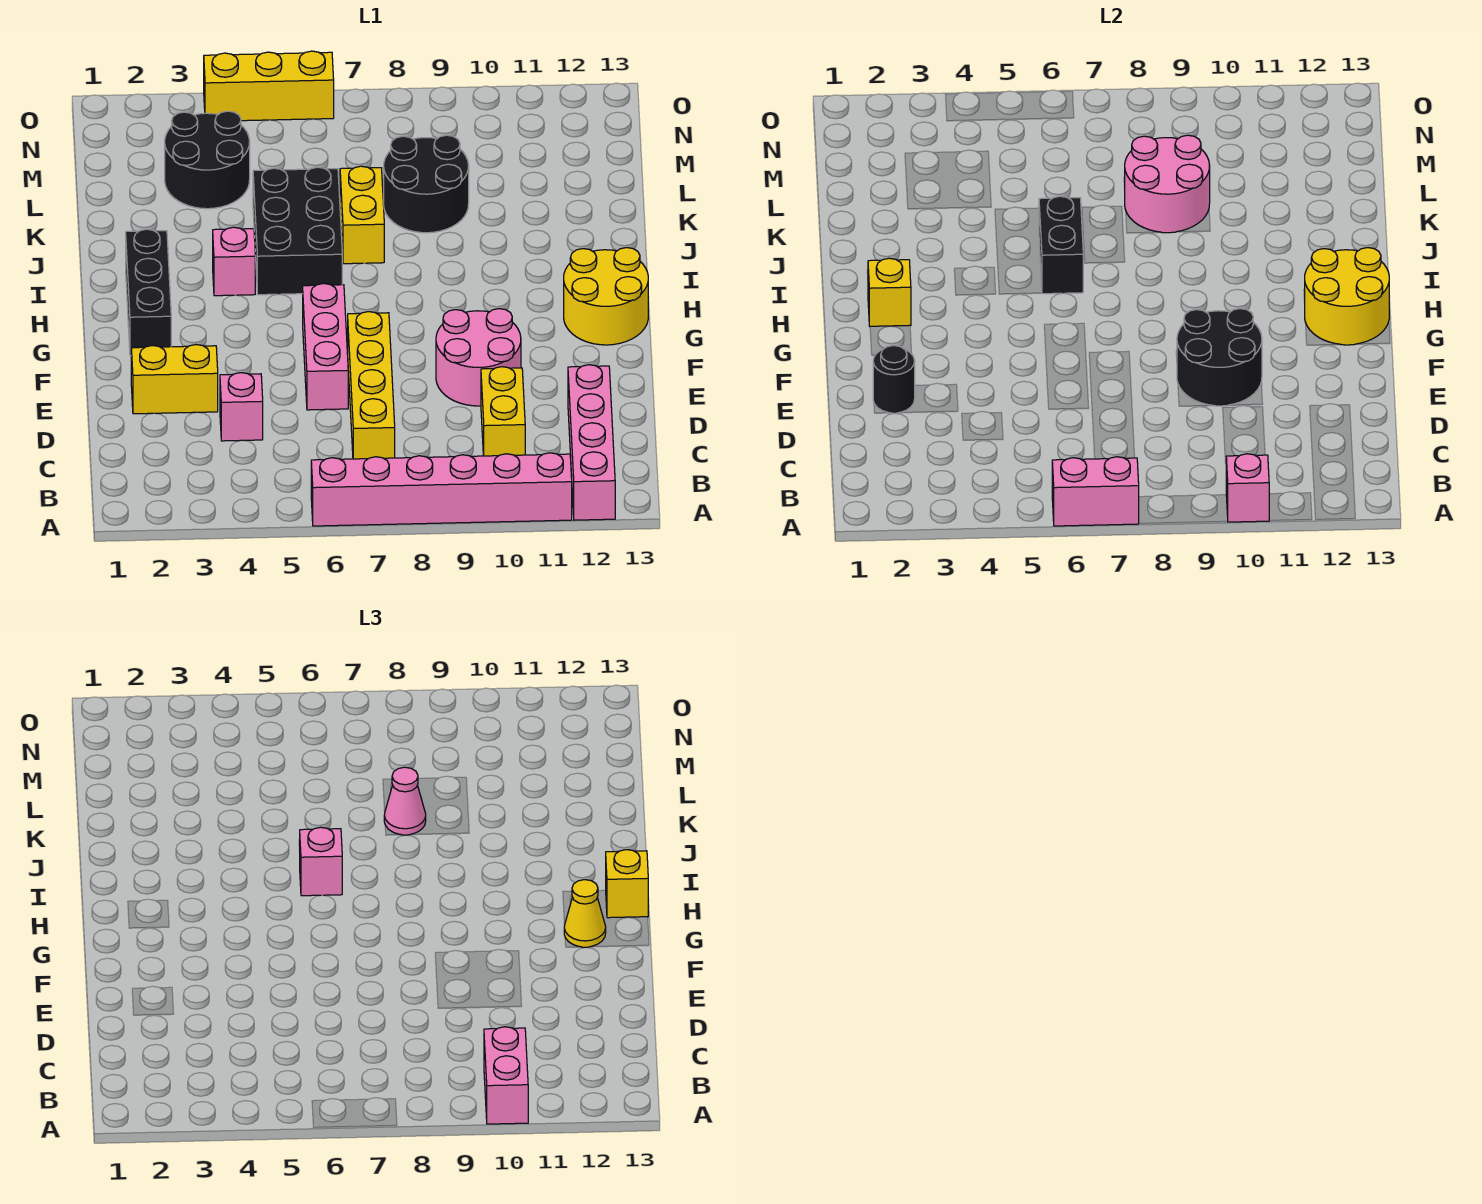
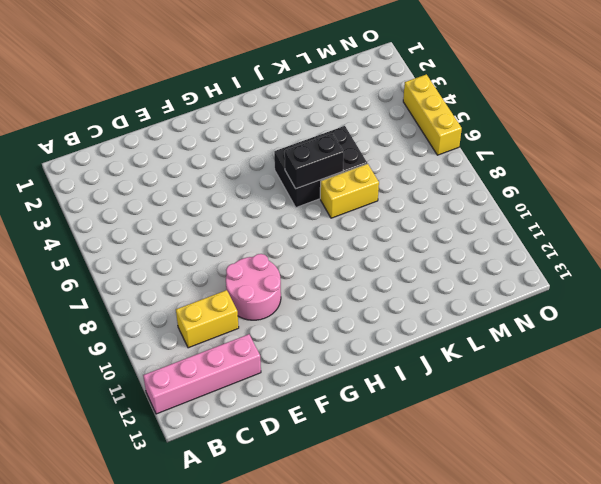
none -> pink brick A6:A11 level 1
none -> yellow brick C7:F7 level 1
none -> pink brick D4 level 1

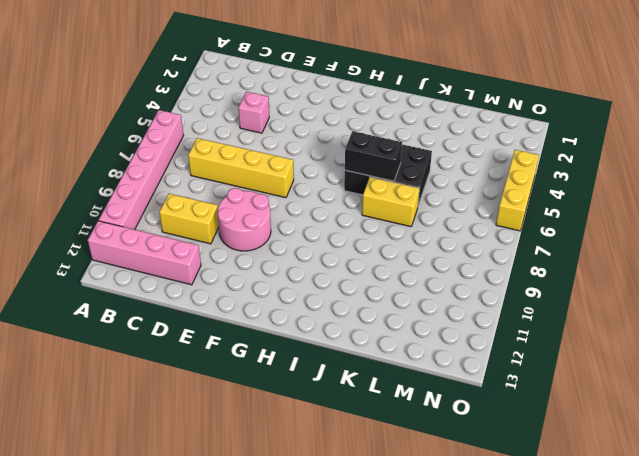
none -> yellow brick E2:E3 level 1
none -> pink brick E6:G6 level 1
none -> black brick G2:I2 level 1

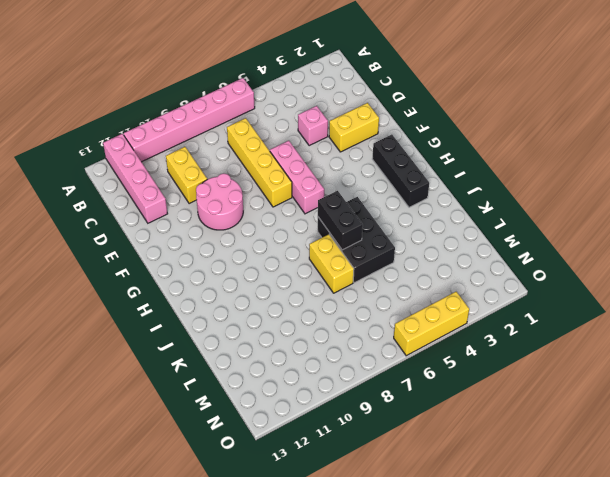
none -> yellow round brick G12:H13 level 1
none -> pink brick I4 level 1
none -> black round brick K8:L9 level 1

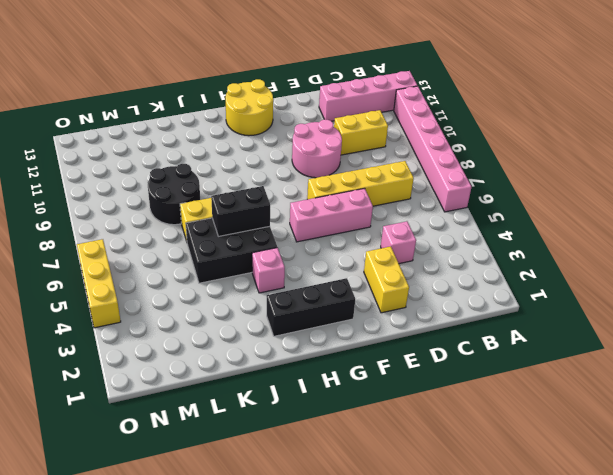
none -> black round brick L3:M4 level 1
none -> pink brick A6:A7 level 2
none -> pink brick A10 level 2

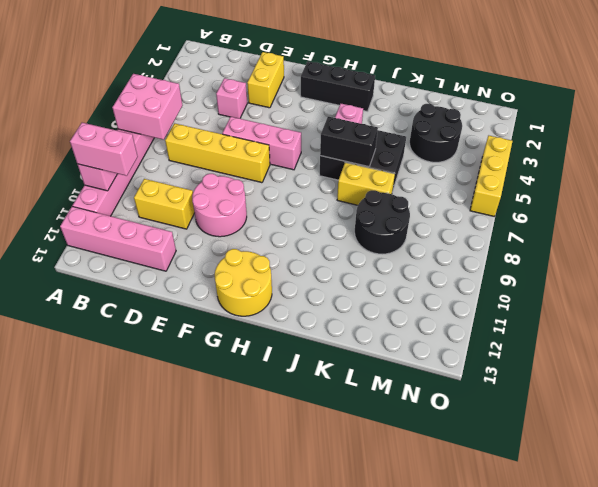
pink brick A6:B7 level 2 -> pink brick A6:A7 level 2
none -> black round brick E2 level 2
none -> black round brick E9:F10 level 2
none -> yellow round brick G12:H13 level 2

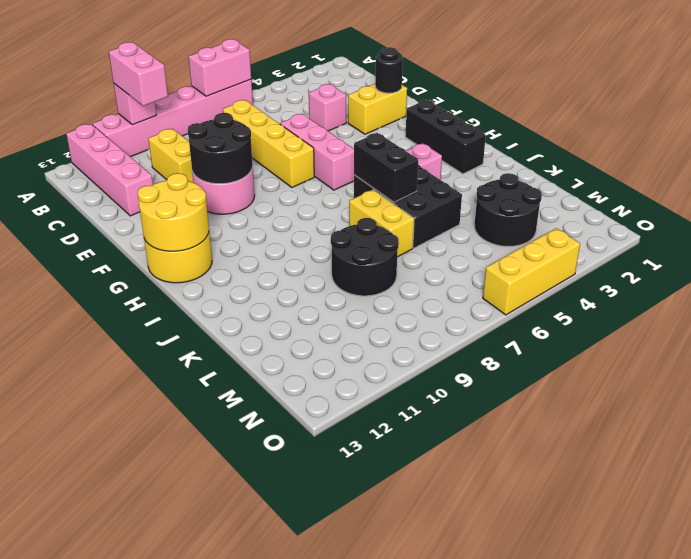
none -> yellow brick H2 level 2
none -> pink round brick K8:L9 level 2
none -> yellow cone G12 level 3

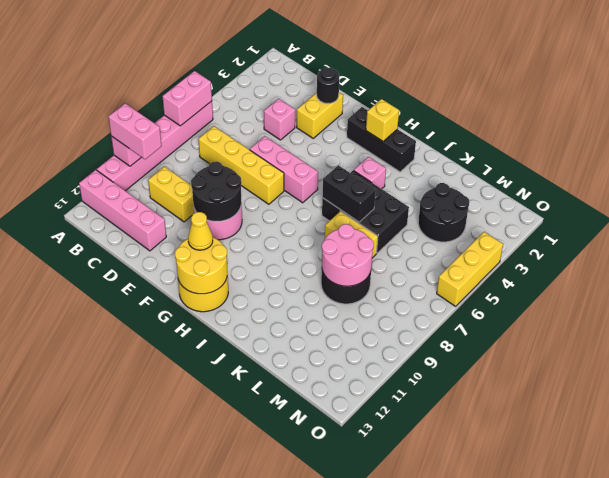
none -> yellow brick H13 level 3
none -> pink brick I6 level 3
none -> pink cone K8 level 3

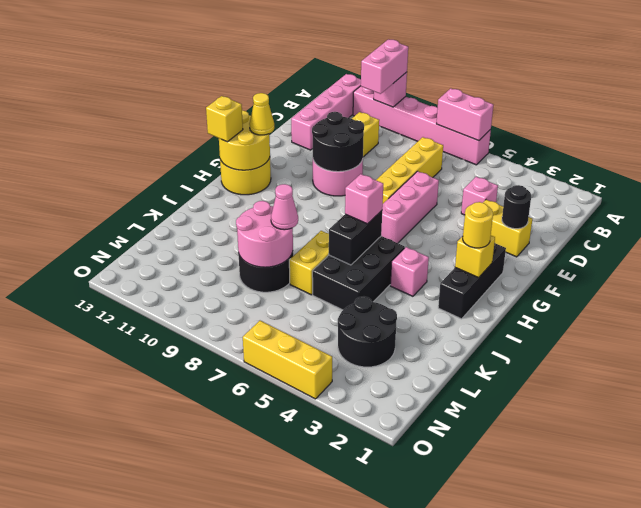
yellow round brick H2 level 3 -> none

